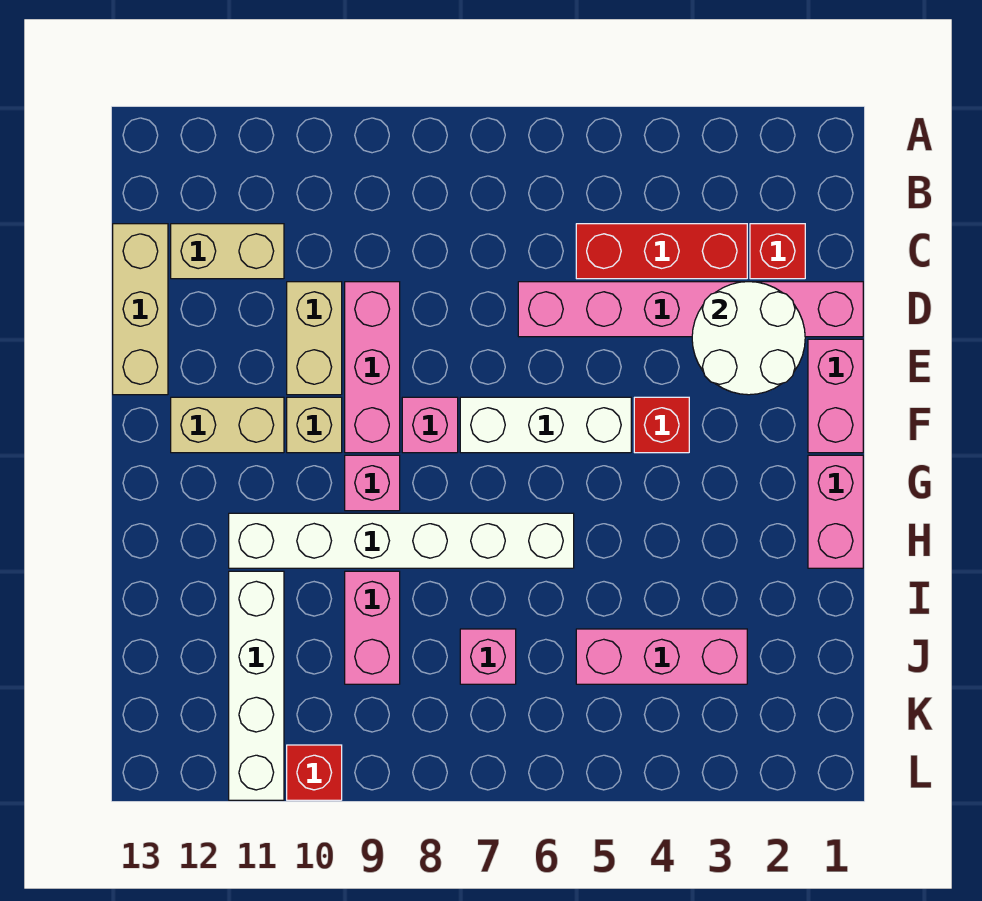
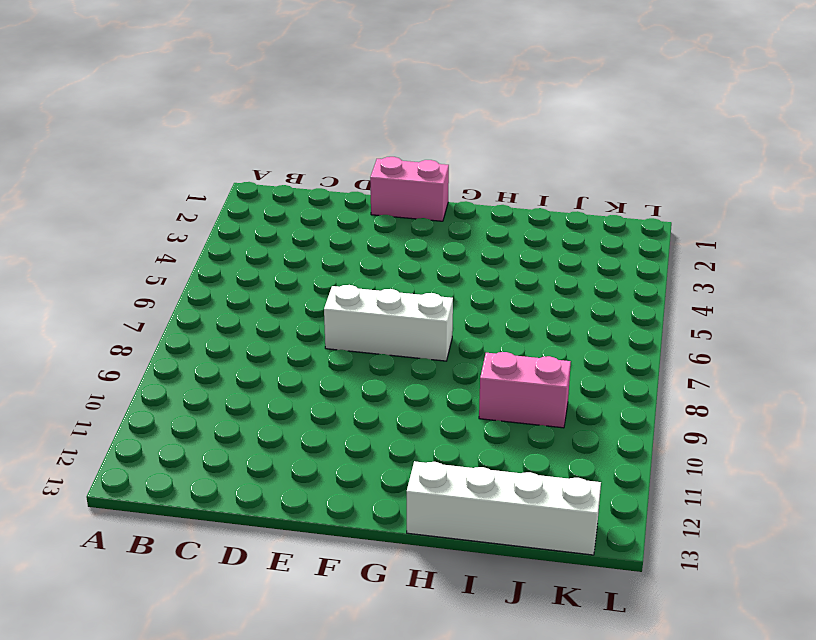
white brick E7:G7 level 1 -> white brick F5:F7 level 1
white brick H13:K13 level 1 -> white brick I11:L11 level 1
none -> red brick C2 level 1
none -> red brick C3:C5 level 1
none -> tan brick C11:C12 level 1

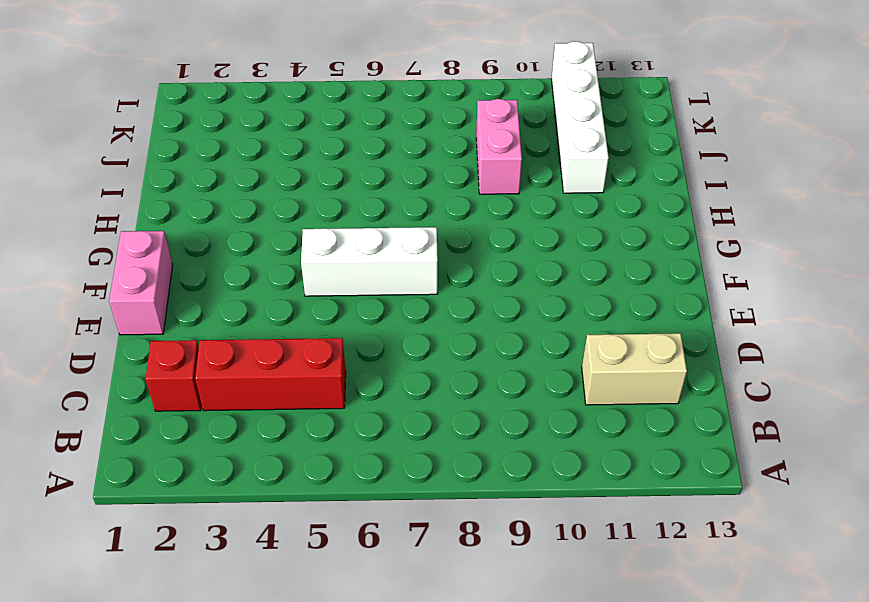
none -> tan brick C13:E13 level 1
none -> pink brick D1:D6 level 1
none -> pink brick D9:F9 level 1

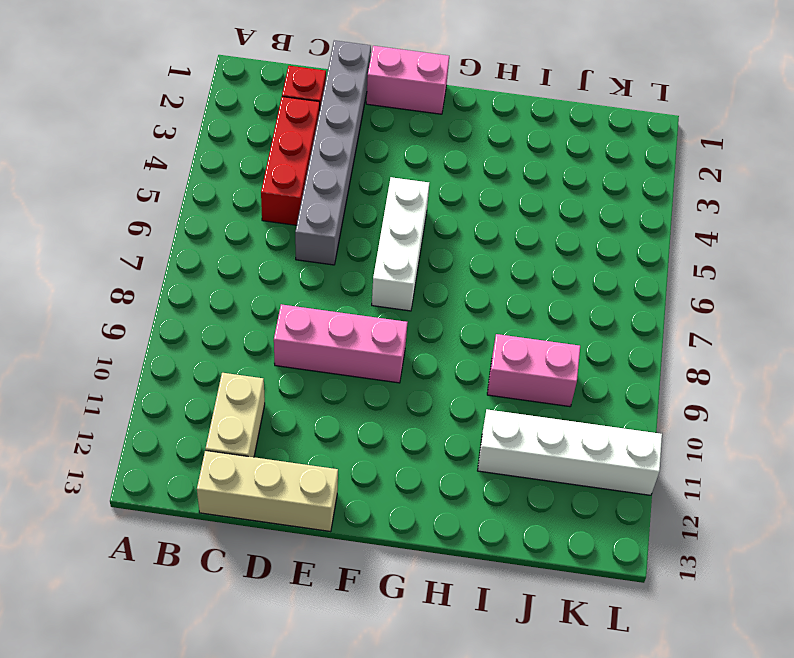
grey brick D1:D6 level 1 -> pink brick D1:D6 level 1
none -> tan brick D10:E10 level 1
none -> red brick F4 level 1
none -> pink brick F8 level 1

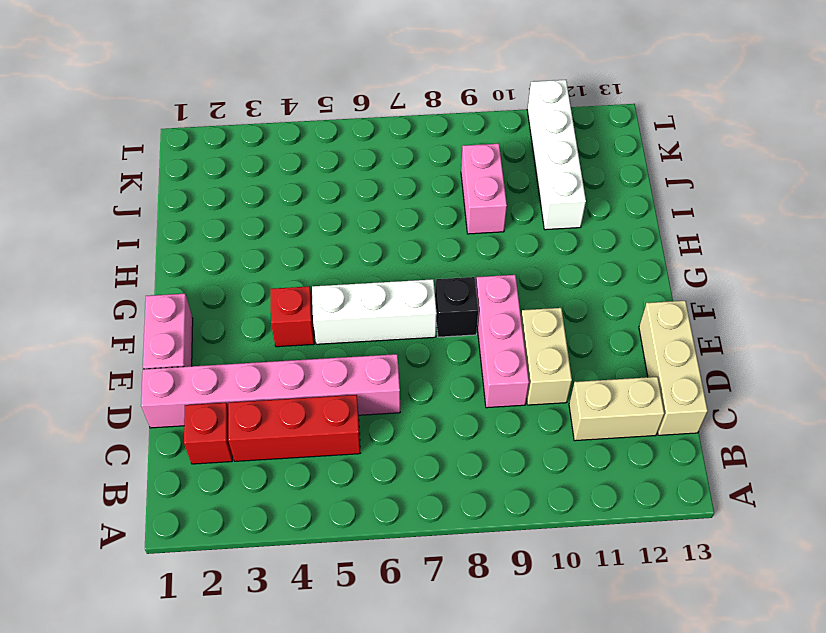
black brick F8 level 1 -> pink brick F8 level 1
none -> tan brick F10 level 1
none -> tan brick F11:F12 level 1
none -> pink brick G1:H1 level 1

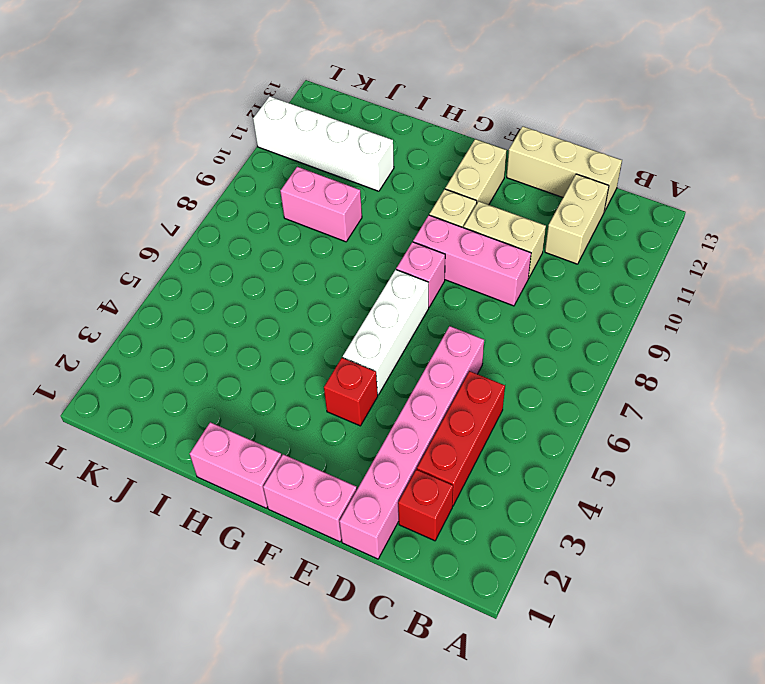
none -> pink brick G9 level 1
none -> white brick H6:H11 level 1
none -> pink brick J3:J5 level 1

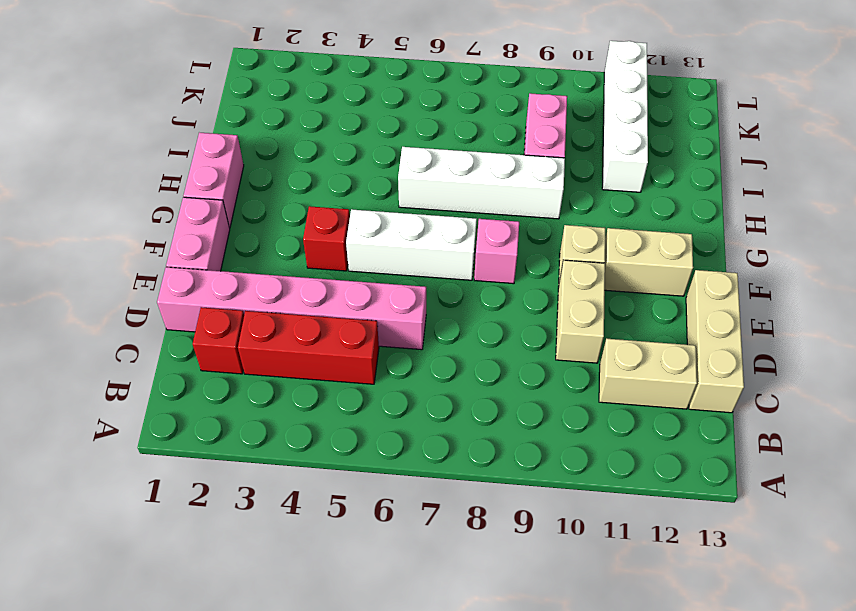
white brick H6:H9 level 1 -> white brick H6:H11 level 1
none -> pink brick D9:F9 level 1
none -> pink brick G9 level 1
none -> pink brick J3:J5 level 1

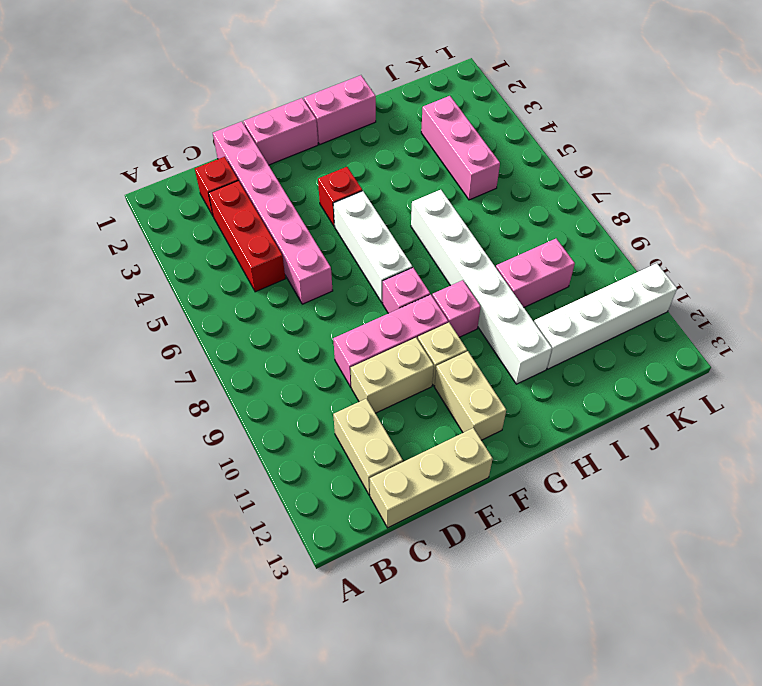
none -> pink brick J7 level 1
none -> red brick L10 level 1
none -> white round brick D2:E3 level 2

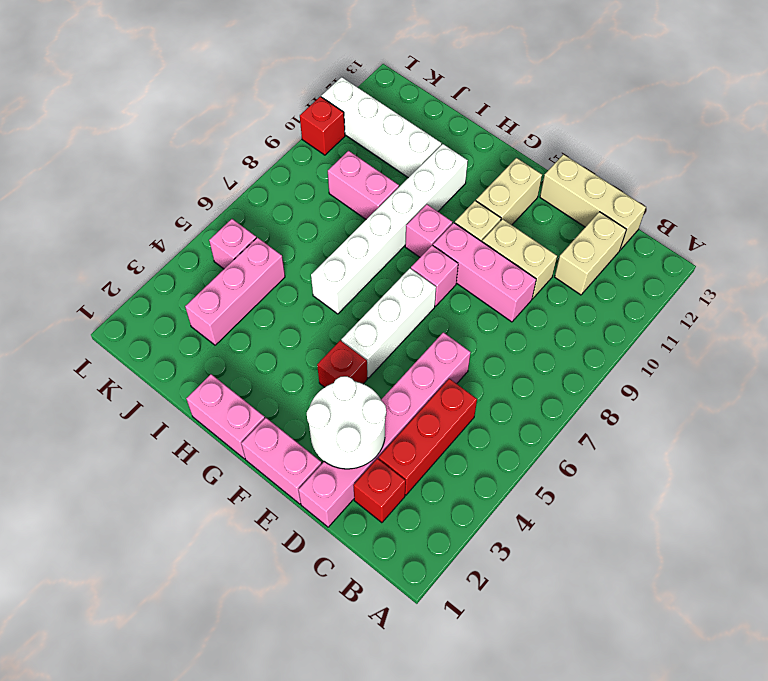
pink brick K5 level 1 -> pink brick J7 level 1

